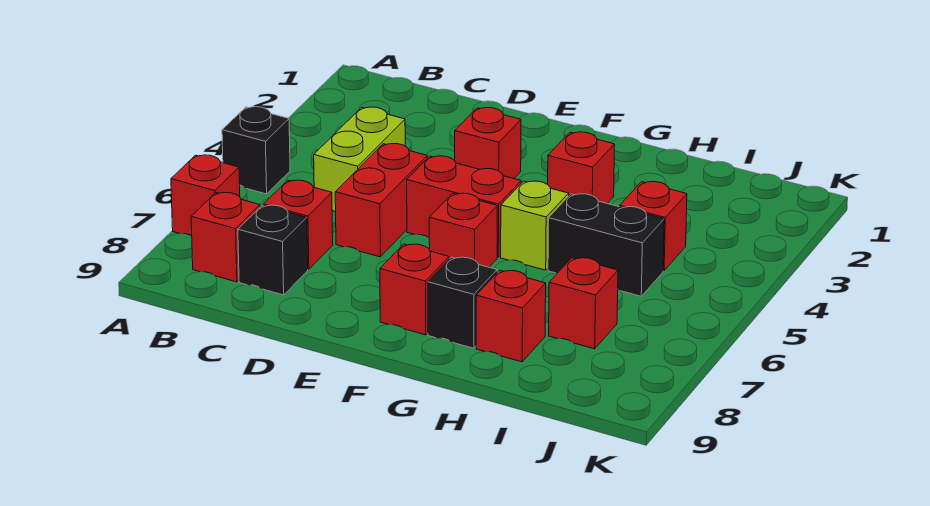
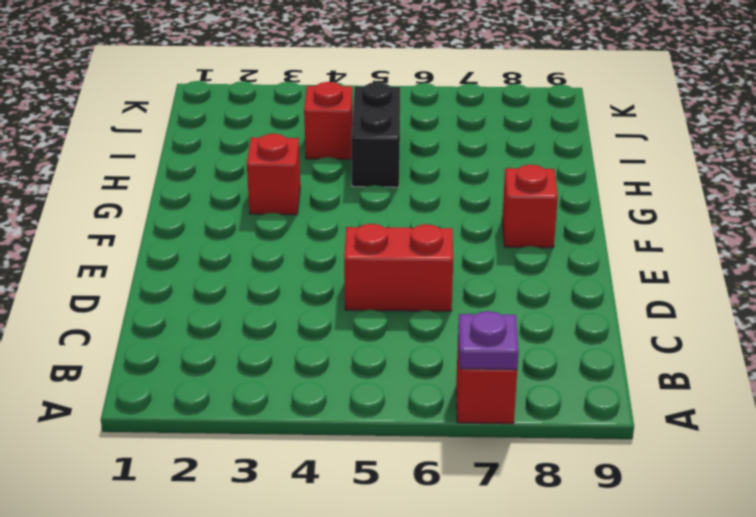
purple plate A7 level 2 -> none
none -> black brick A5 level 1
none -> red brick B8 level 1
none -> lime brick C4:C5 level 1

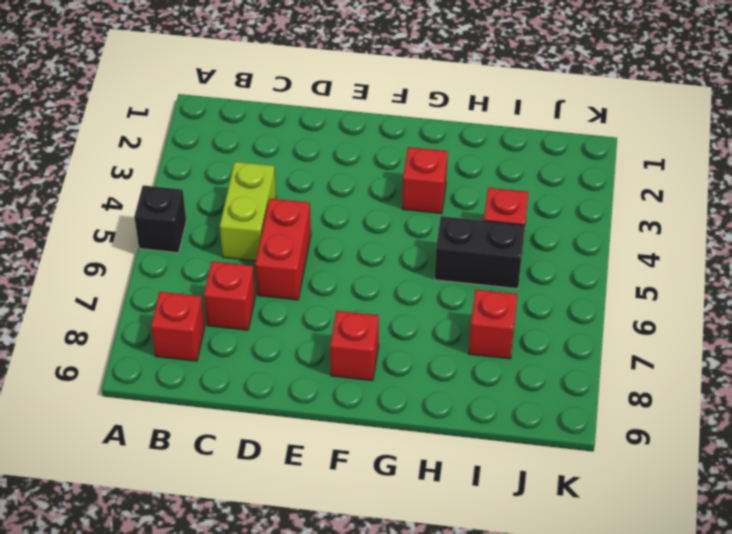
none -> red brick A7 level 1
none -> black brick C8 level 1
none -> red brick E3 level 1

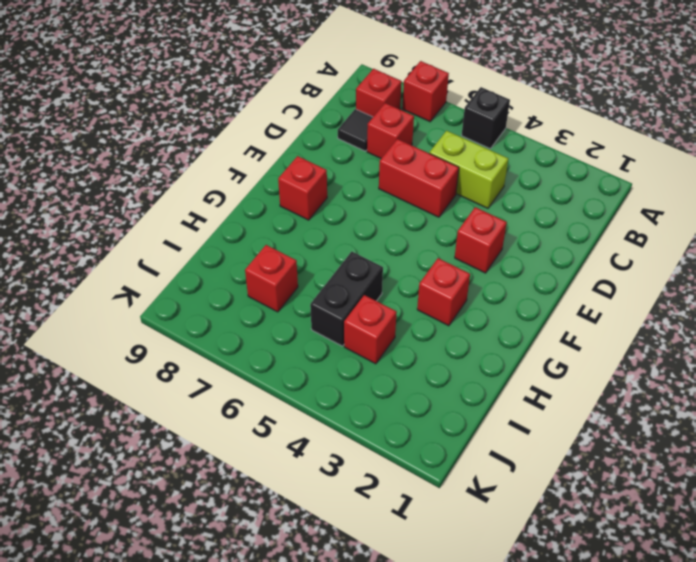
black tile C8 level 1 -> black brick C8 level 1
none -> red brick E5:F5 level 1
none -> red brick F6 level 1
none -> lime brick G5 level 1

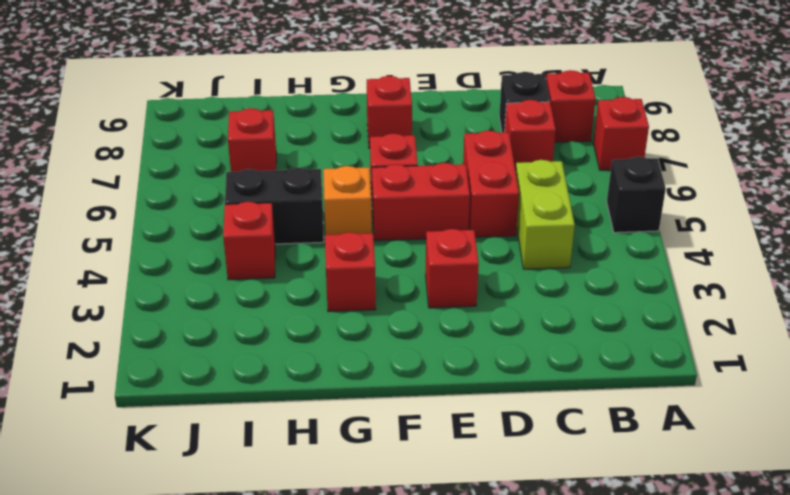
orange brick G5 level 1 -> lime brick G5 level 1
none -> black brick G8 level 1
none -> red brick H8 level 1

